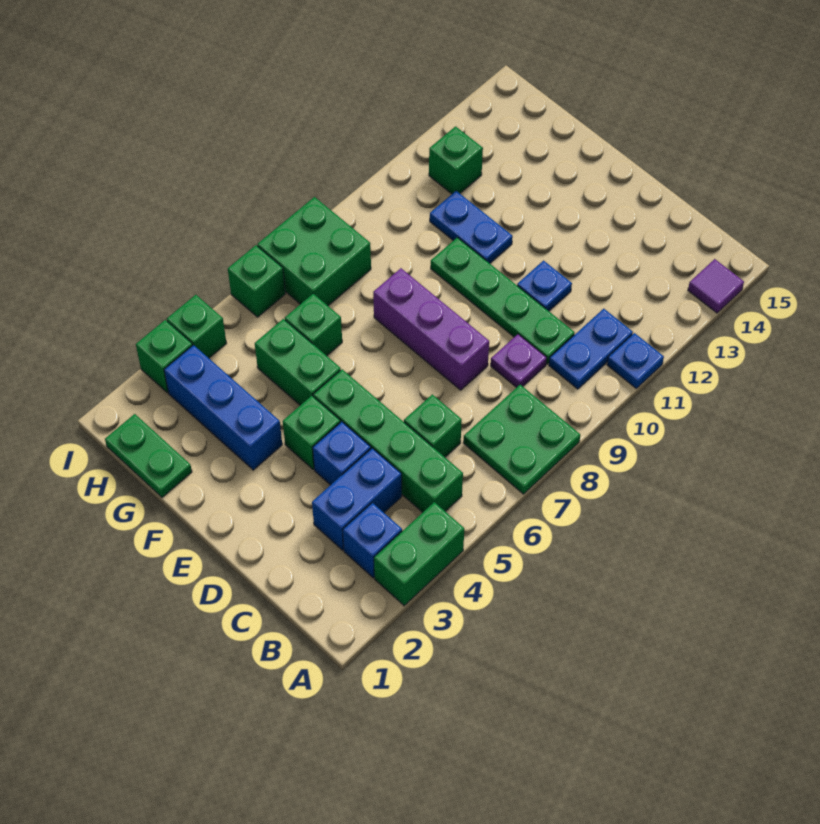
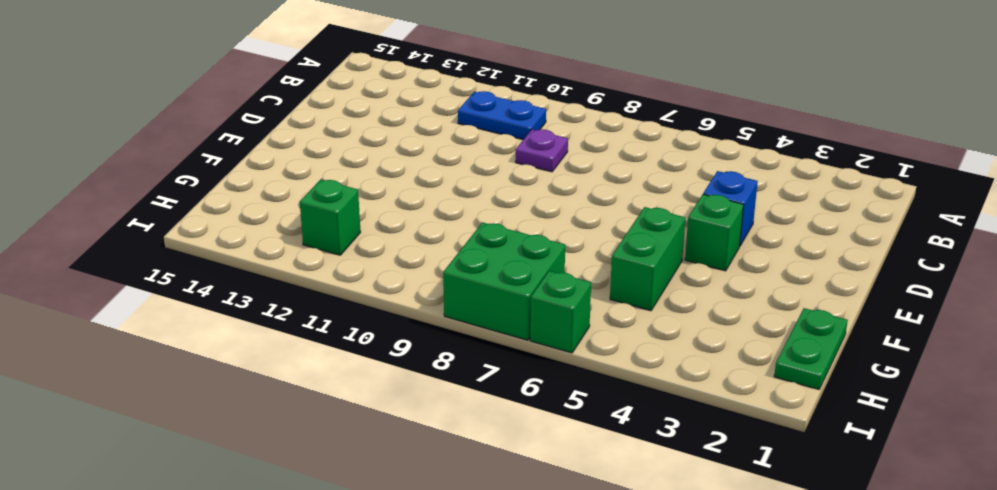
none -> green brick A3:A4 level 1
none -> green plate A7:B8 level 1
none -> blue plate A11 level 1

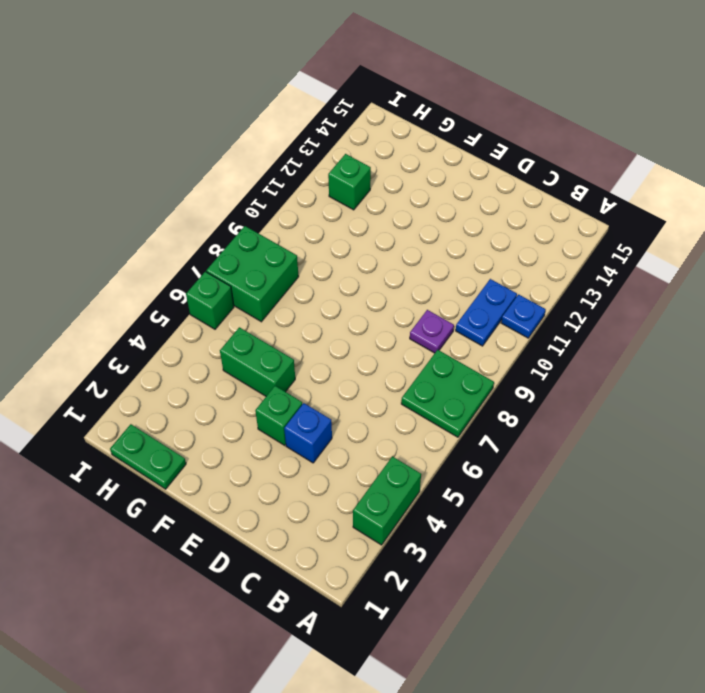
none -> purple tile A14 level 1
none -> blue brick B3 level 1
none -> green brick B5:E5 level 1

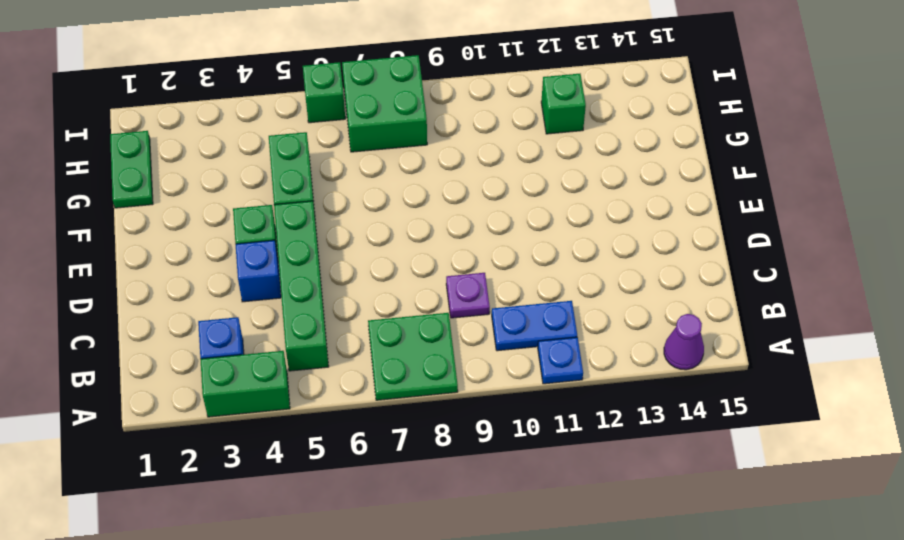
purple cone A14 level 1 -> purple tile A14 level 1
none -> blue brick C3:C4 level 1
none -> green brick C6 level 1
none -> green plate C10:F10 level 1

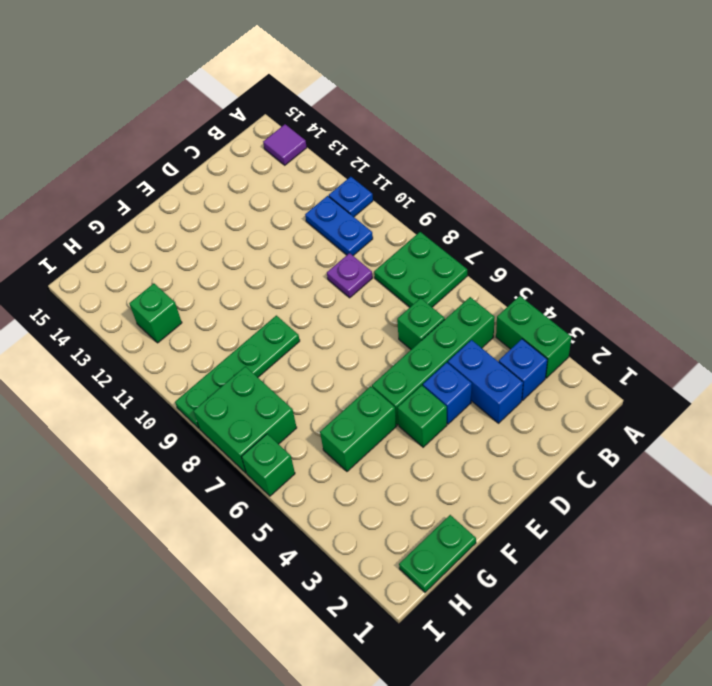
green plate F9:I9 level 1 -> green plate C10:F10 level 1
none -> purple brick D8:F8 level 1
none -> blue plate D11 level 1
none -> blue brick F3:H3 level 1

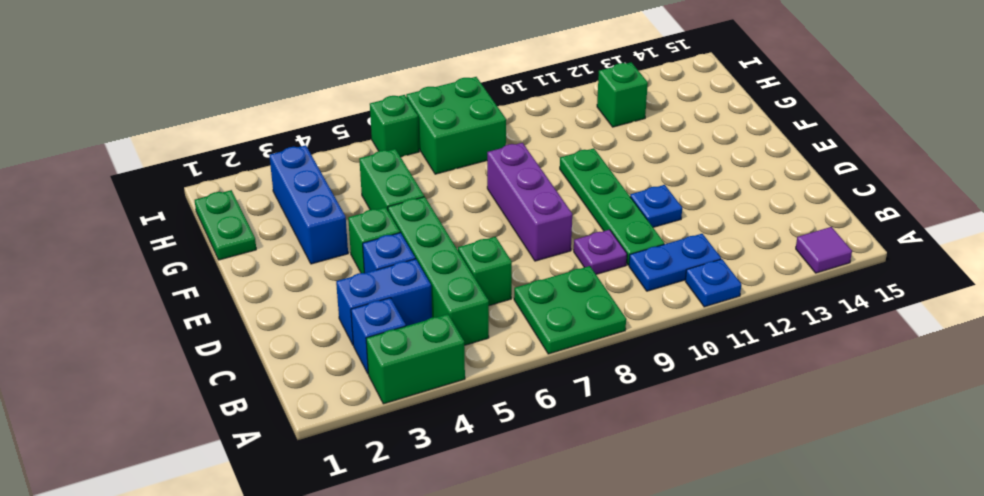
none -> blue plate F11:G11 level 1
none -> green brick G6 level 1
none -> green brick I3 level 1

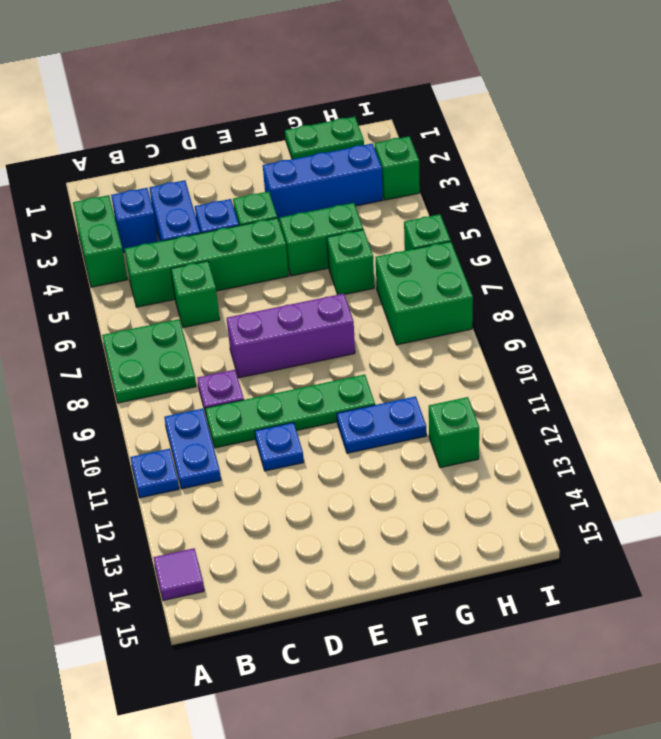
none -> green brick I4 level 1

